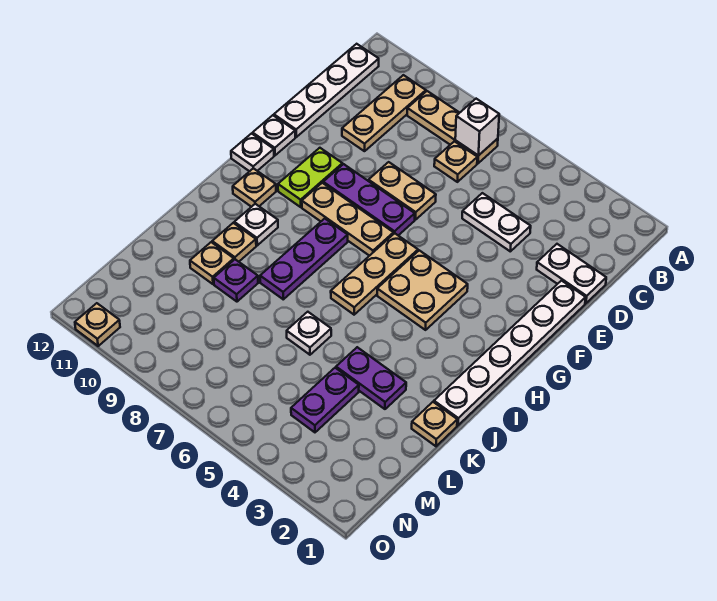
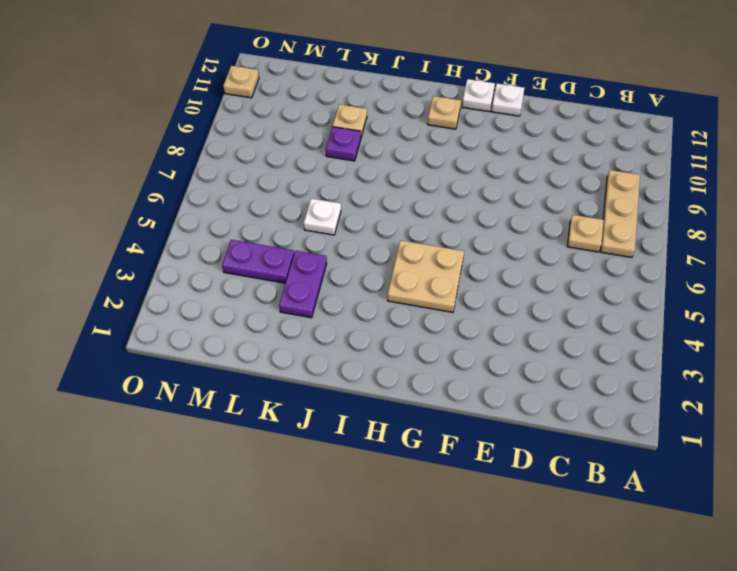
none -> tan plate B10:D10 level 1
none -> white plate B12:E12 level 1
none -> white plate D1:D2 level 1

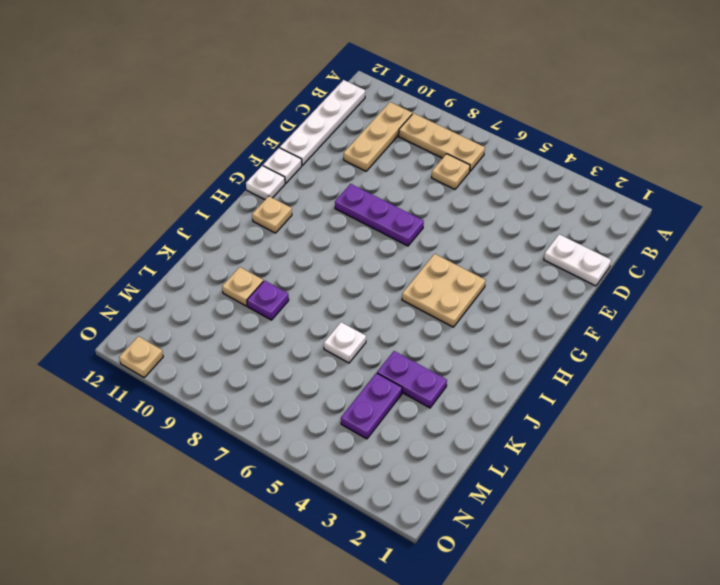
none -> white plate D4:D5 level 1
none -> white plate E1:J1 level 1
none -> tan plate E7:E8 level 1

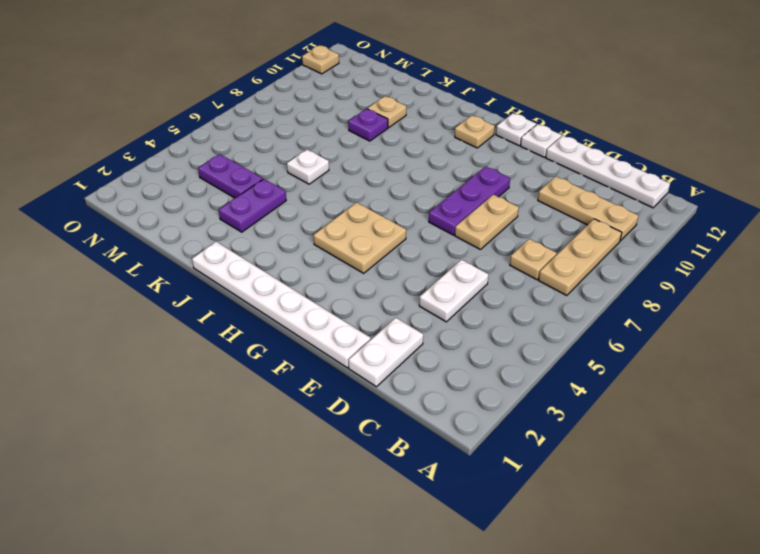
none -> lime plate F10:G10 level 1
none -> tan plate G6:I6 level 1
none -> tan plate G7:G9 level 1

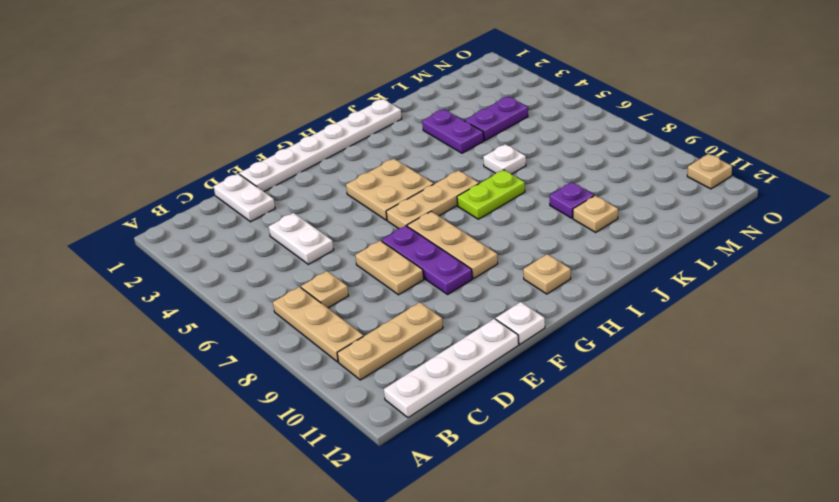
lime plate I7:J7 level 1 -> lime plate F10:G10 level 1
none -> white plate G12 level 1
none -> purple plate H8:J8 level 1
none -> white plate I10 level 1

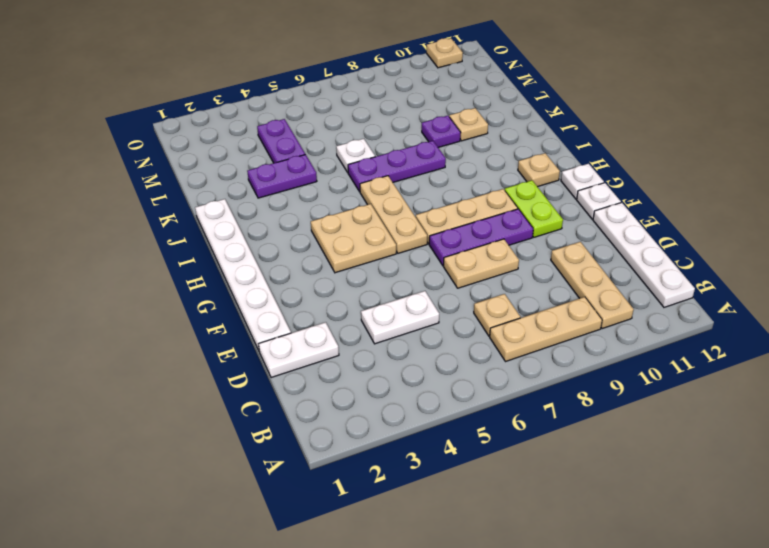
purple plate J6:J8 level 1 -> purple plate H8:J8 level 1
none -> white plate I10 level 1
none -> tan plate J10 level 1
none -> tan plate K1 level 1

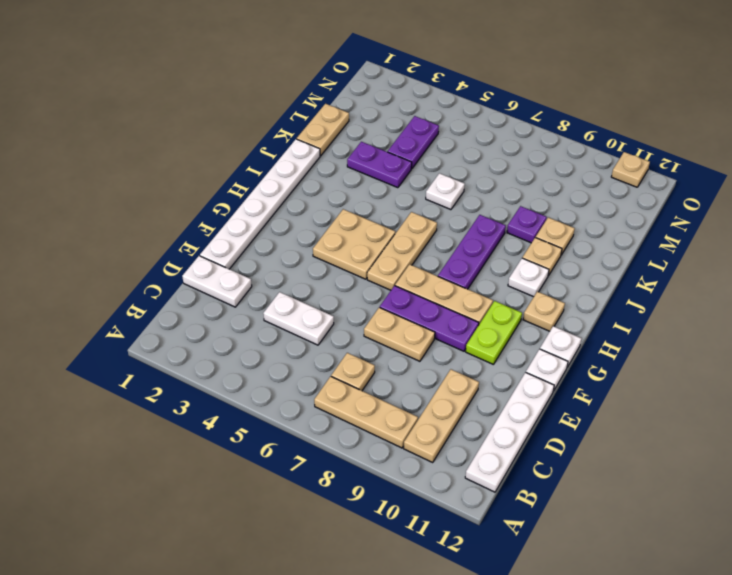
tan plate K1:L1 level 1 -> tan plate K1 level 1
none -> white brick B7 level 2

